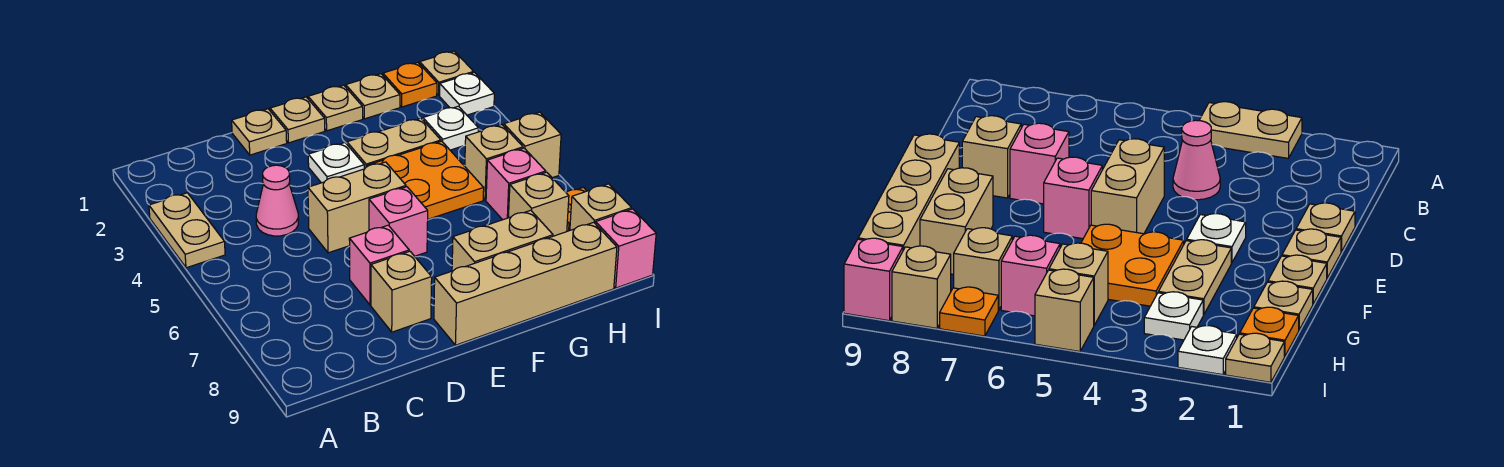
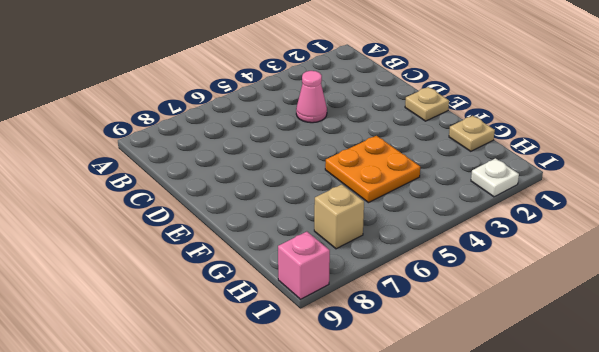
none -> tan plate A3:A4 level 1
none -> tan plate D1 level 1
none -> tan brick D5:E5 level 1

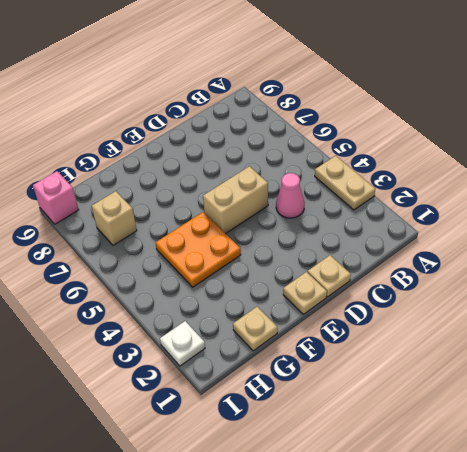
none -> pink brick D7 level 1
none -> tan brick D8 level 1
none -> white plate E3 level 1

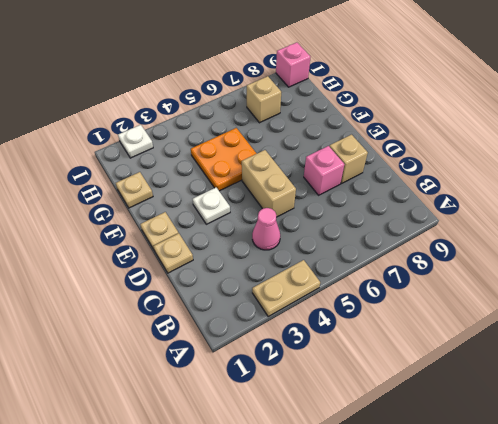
none -> pink brick E6 level 1
none -> tan brick E9:H9 level 1
none -> tan plate F1 level 1

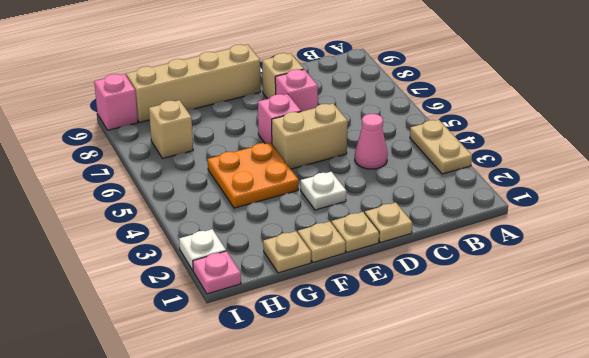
pink plate I1 level 1 -> tan plate I1 level 1
none -> tan plate F3:G3 level 1
none -> tan brick F8:G8 level 1
none -> orange plate H1 level 1

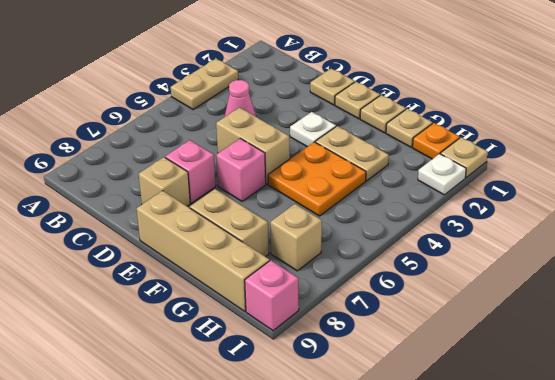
none -> white plate H3 level 1
none -> tan brick H5 level 1
none -> pink brick H6 level 1

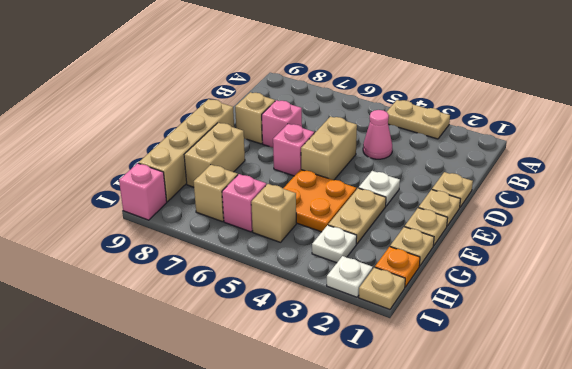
none -> tan brick I5 level 1
none -> orange plate I7 level 1
none -> tan brick I8 level 1

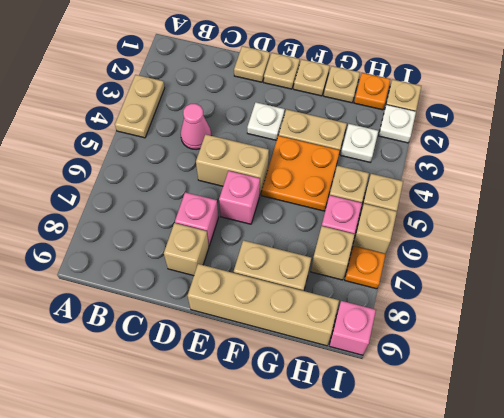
tan brick I6 level 1 -> tan brick I8 level 1

